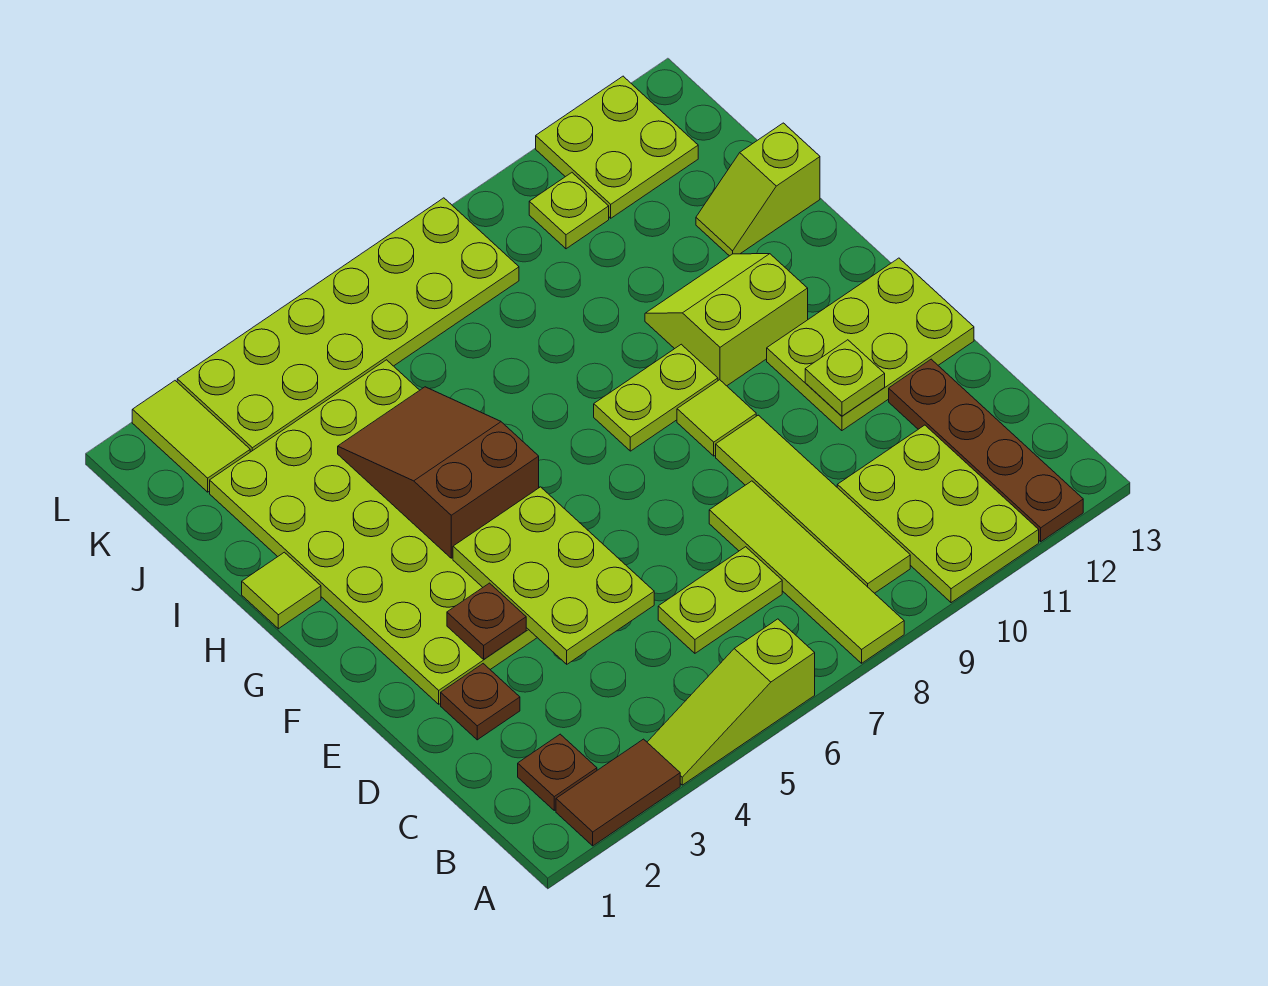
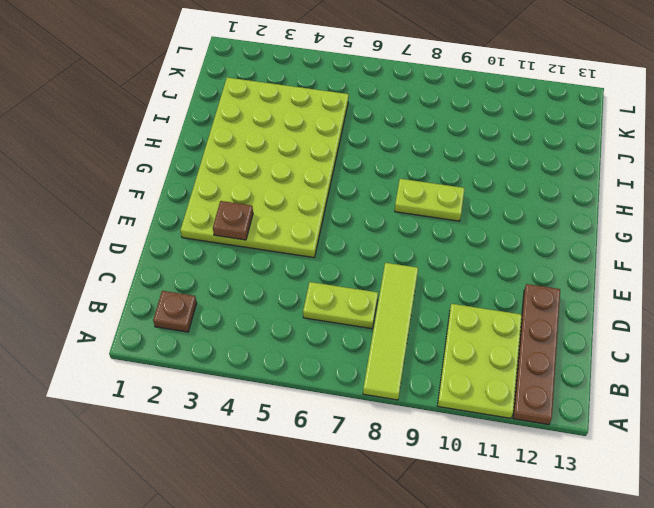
none -> brown tile A2:A3 level 1
none -> lime slope A4:A6 level 1 top 6
none -> lime tile B9:E9 level 1

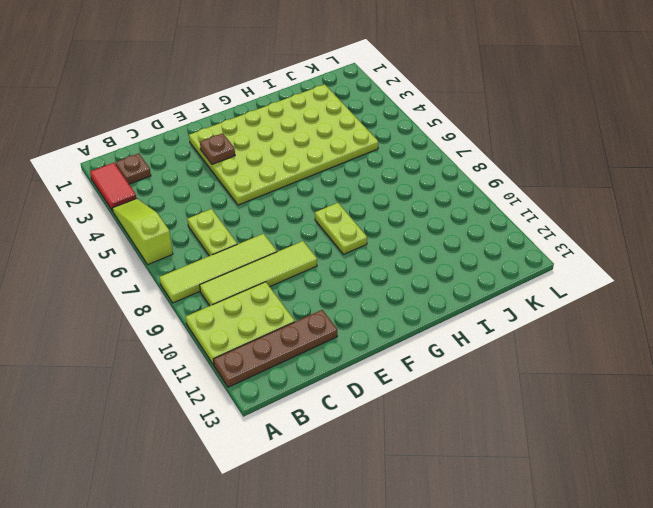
red tile A2:A3 level 1 -> brown tile A2:A3 level 1
none -> brown plate D2 level 1
none -> lime plate E11:F13 level 1
none -> lime tile F9 level 1

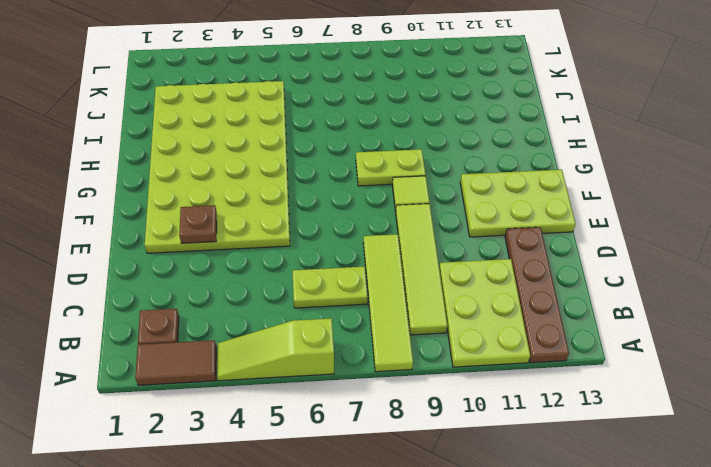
none -> brown plate D2 level 1
none -> lime slope G10:H11 level 1 top G
none -> lime tile H1 level 1

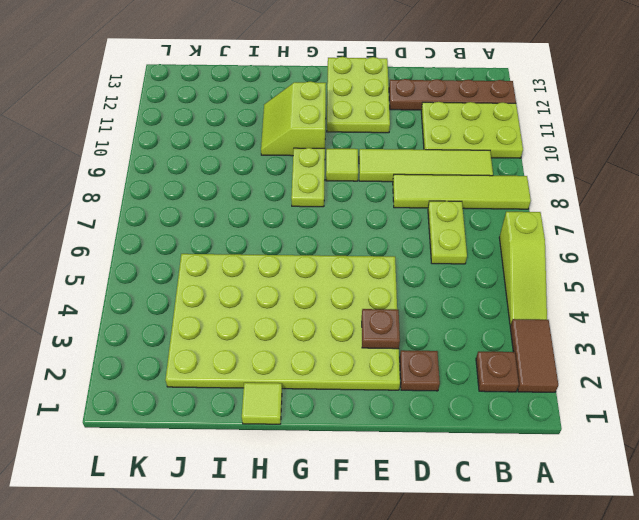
none -> lime slope I12:I13 level 1 top 13
none -> lime tile K2:L2 level 1
none -> lime plate K3:L8 level 1

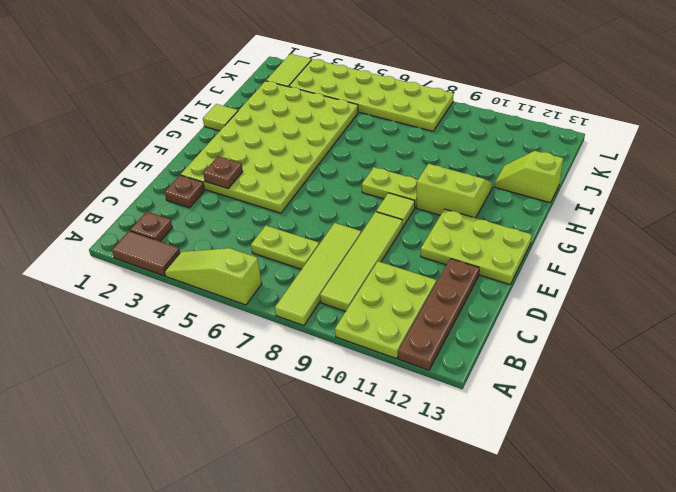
none -> lime plate K10 level 1
none -> lime plate K11:L12 level 1
none -> lime plate D4:F5 level 2

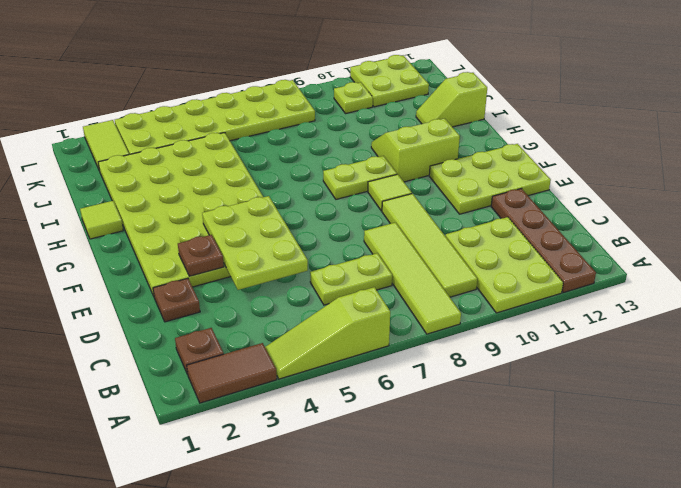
none -> lime plate E11 level 2
none -> brown slope G4:I5 level 2 top G

